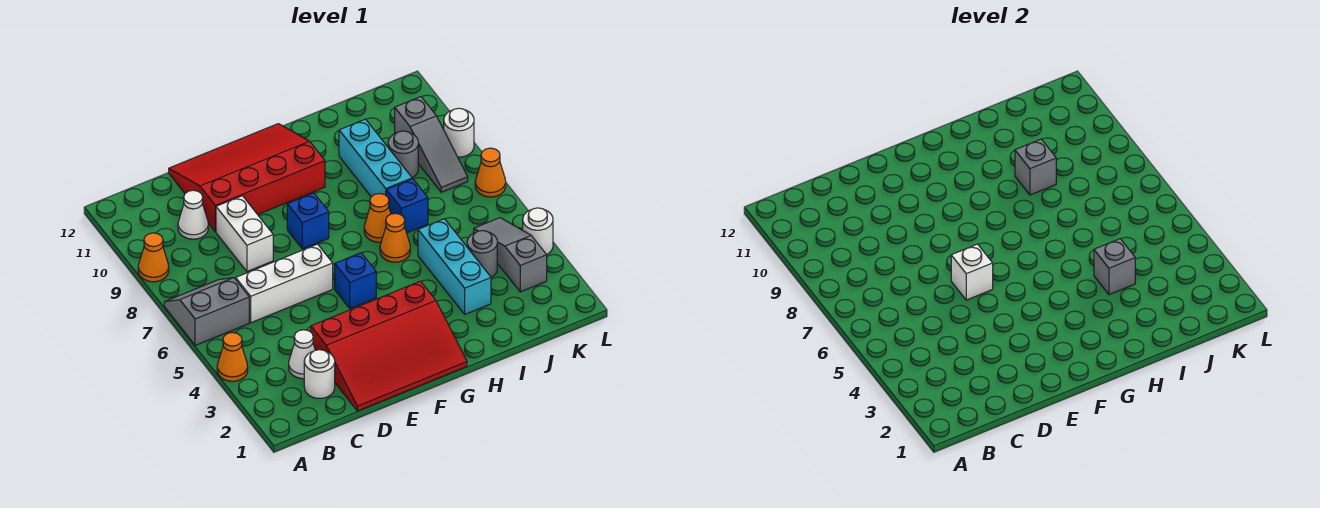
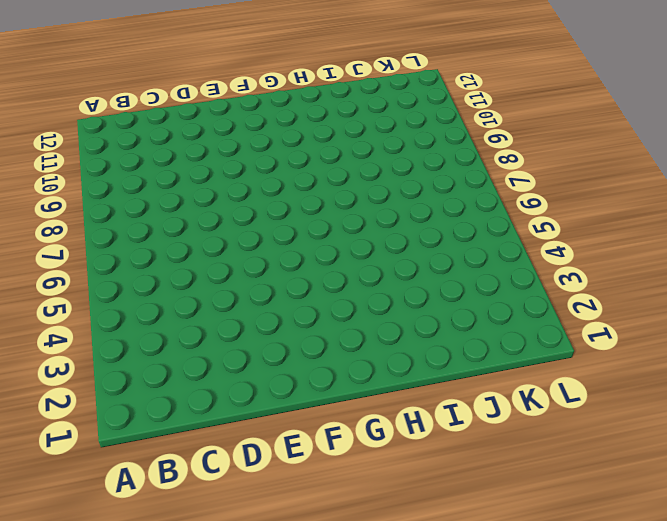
none -> orange cone A4 level 1
none -> grey slope A6:B7 level 1 top 6
none -> orange cone A9 level 1

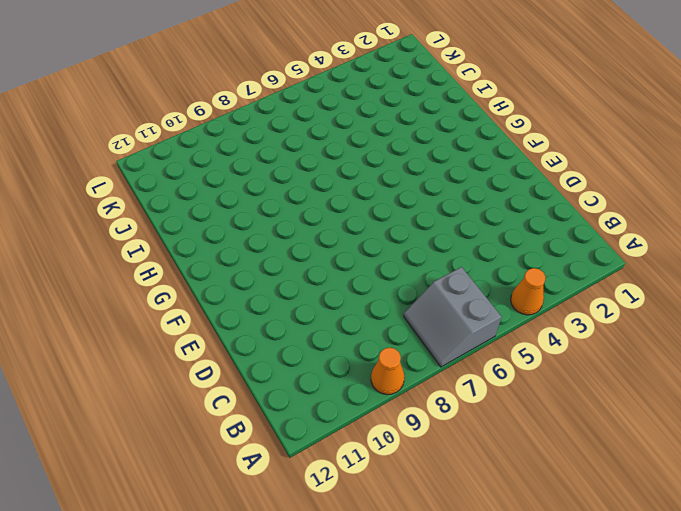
none -> white round brick C2 level 1
none -> white cone C3 level 1
none -> white brick C6:E6 level 1

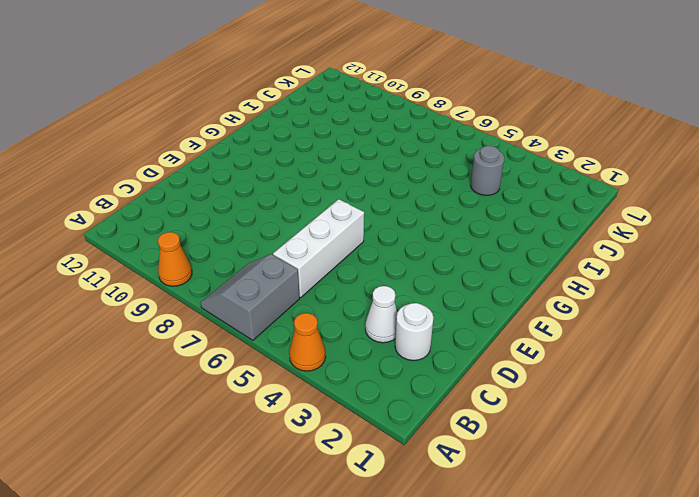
none -> white cone C10 level 1
none -> red slope D1:G3 level 1 top 3
none -> white brick D8:D9 level 1

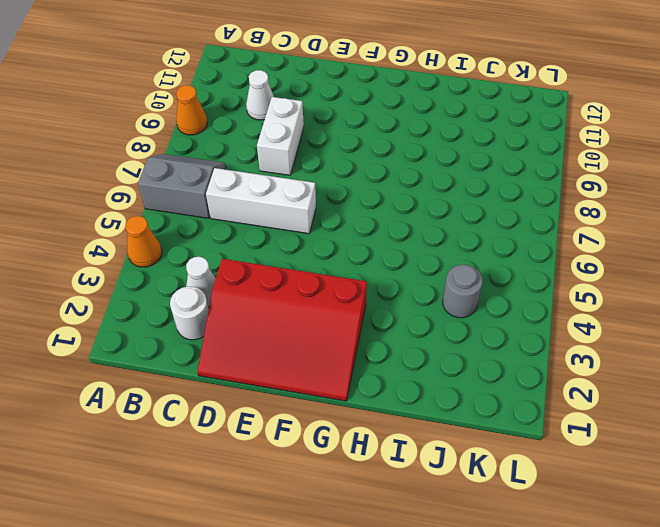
none -> red slope D10:G12 level 1 top 10
none -> blue brick F5 level 1
none -> blue brick F8 level 1

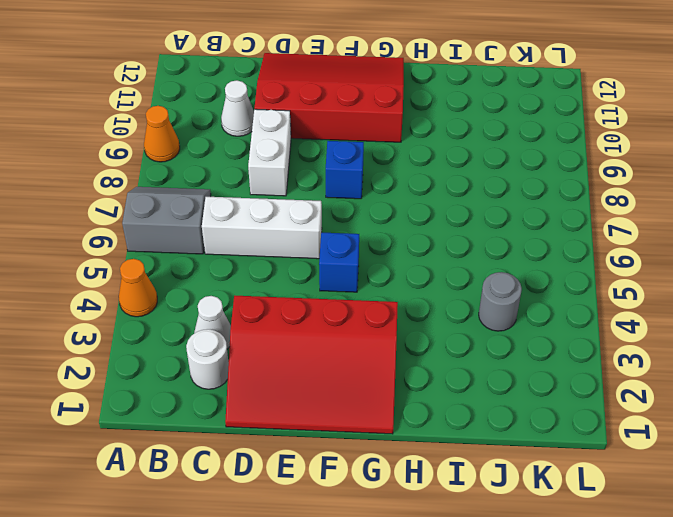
none -> orange cone H6 level 1
none -> orange cone H7 level 1
none -> cyan brick I3:I5 level 1

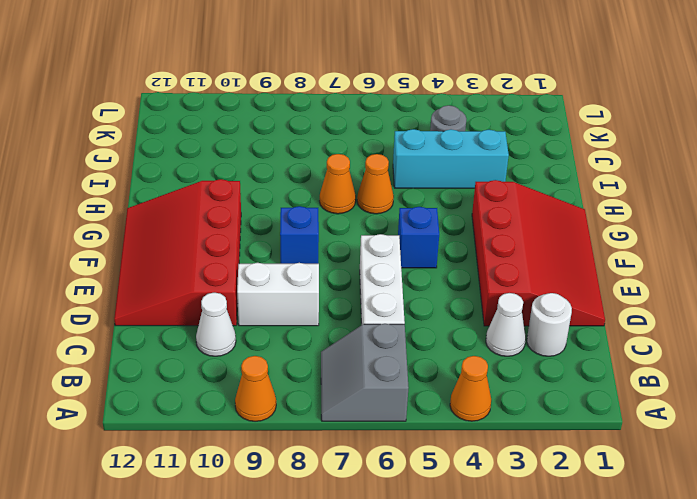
none -> blue brick I7 level 1
none -> cyan brick I8:I10 level 1
none -> grey round brick J9 level 1

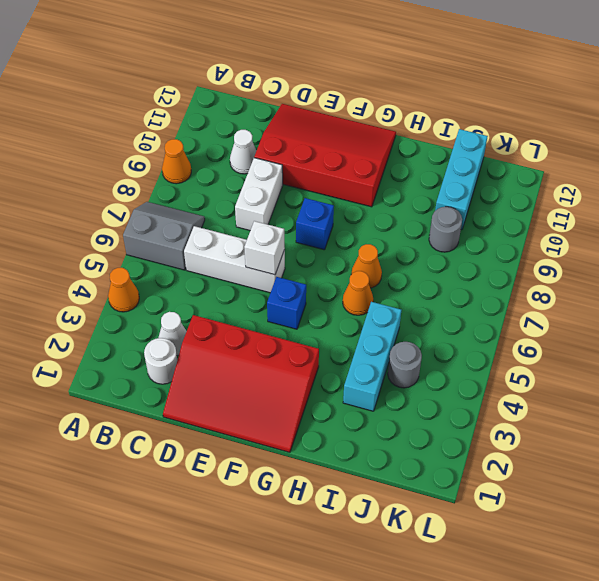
cyan brick J10:J12 level 1 -> cyan brick I8:I10 level 1
none -> blue brick I7 level 1
none -> grey slope K3:K5 level 1 top 3
none -> grey slope K8:K10 level 1 top 10

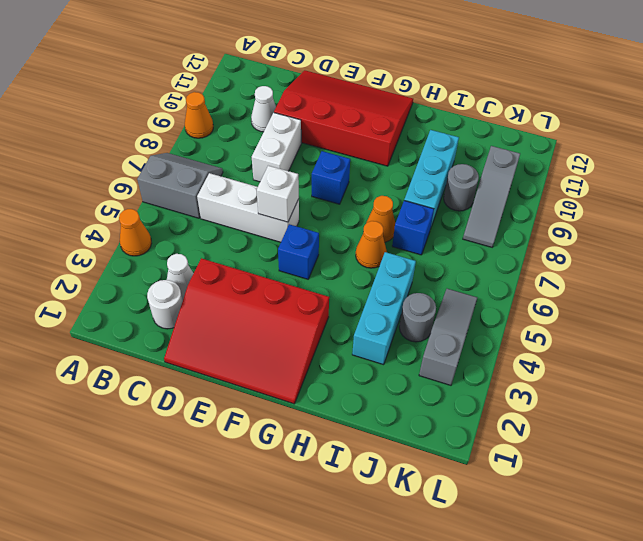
none -> white round brick L4 level 1
none -> orange cone L7 level 1
none -> white round brick L9 level 1

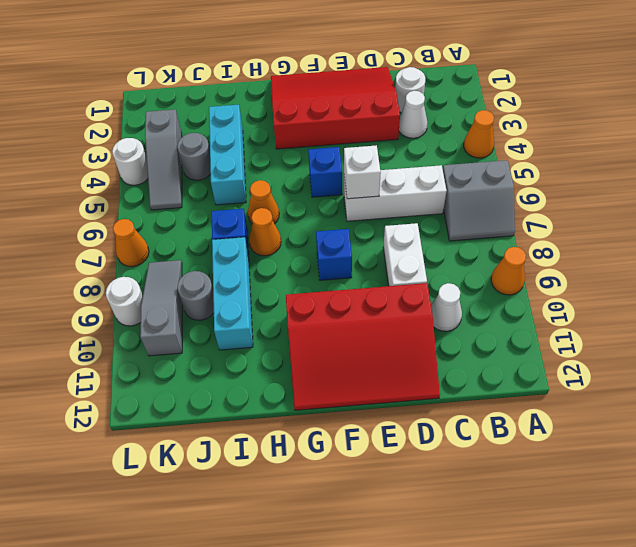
none -> grey brick I4 level 2
none -> grey brick I9 level 2

